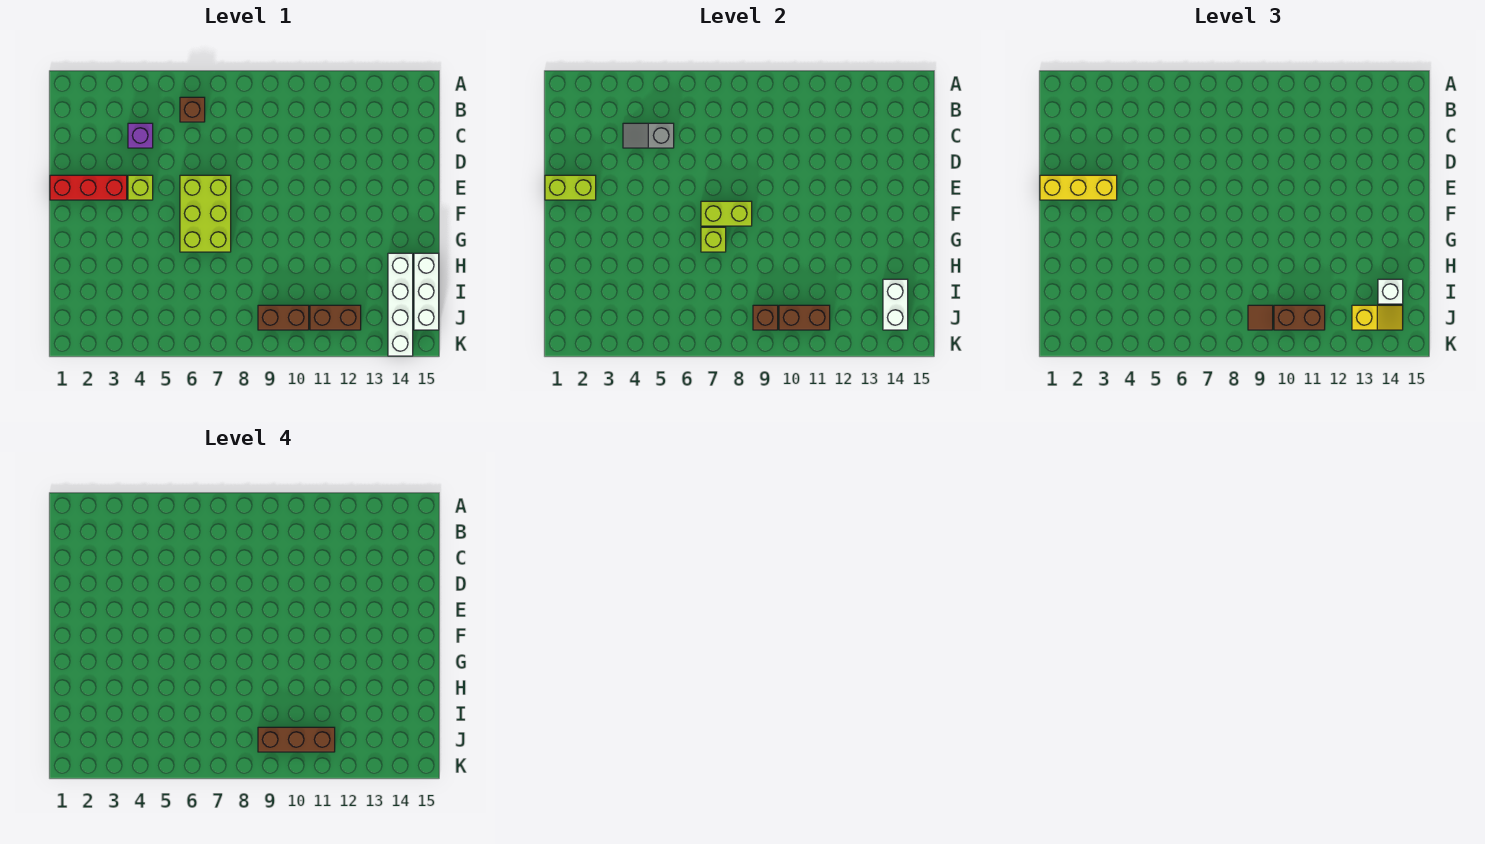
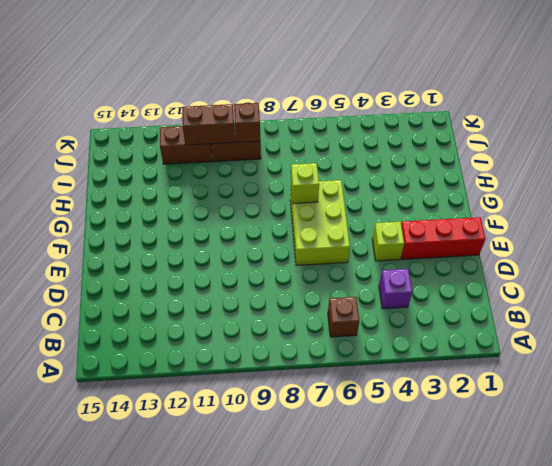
none -> white brick H14:K14 level 1
none -> white brick H15:J15 level 1
none -> grey slope C4:C5 level 2 top 5

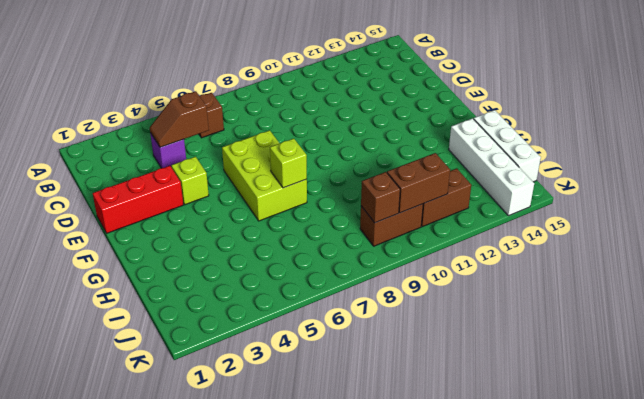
brown slope C4:C5 level 2 top 5 -> grey slope C4:C5 level 2 top 5
none -> lime brick E1:E2 level 2
none -> lime brick F7:F8 level 2
none -> white brick I14:J14 level 2

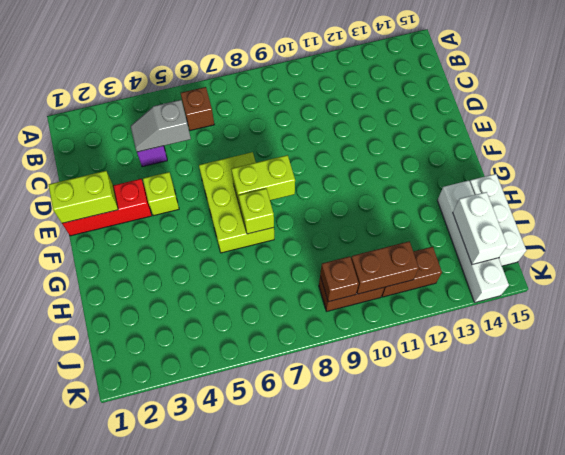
none -> yellow brick E1:E3 level 3
none -> white brick I14 level 3
none -> brown tile J9 level 3

